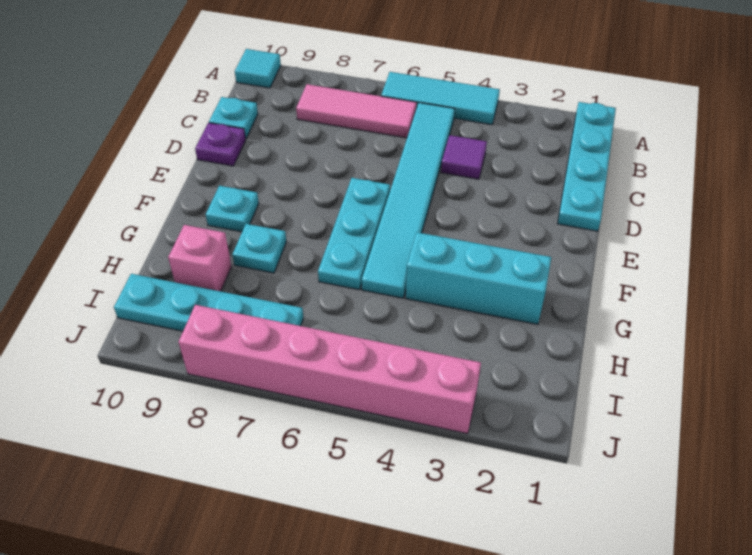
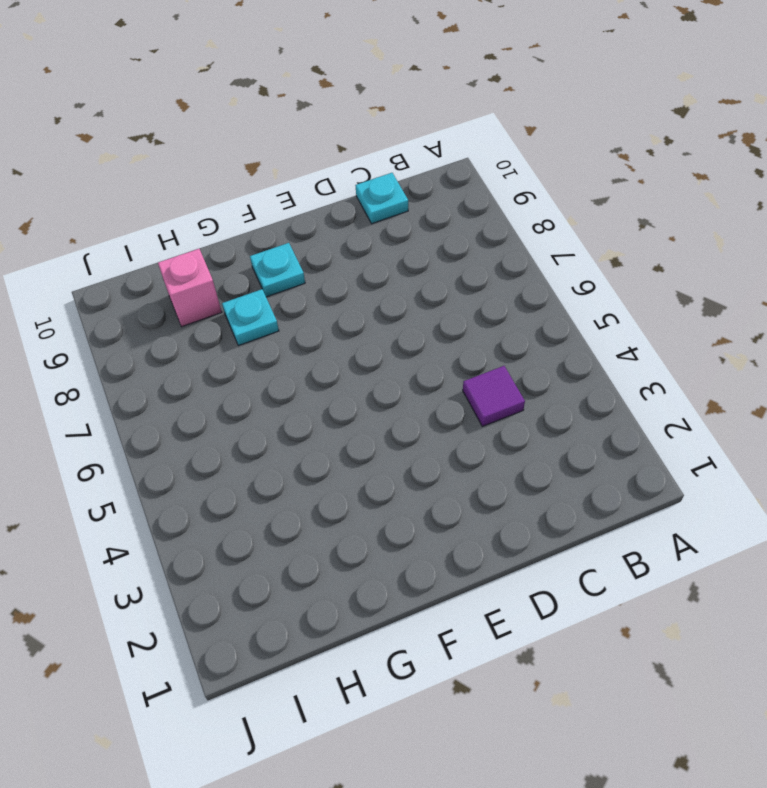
none -> cyan plate A1:D1 level 1
none -> cyan tile A4:A6 level 1
none -> cyan tile A10 level 1

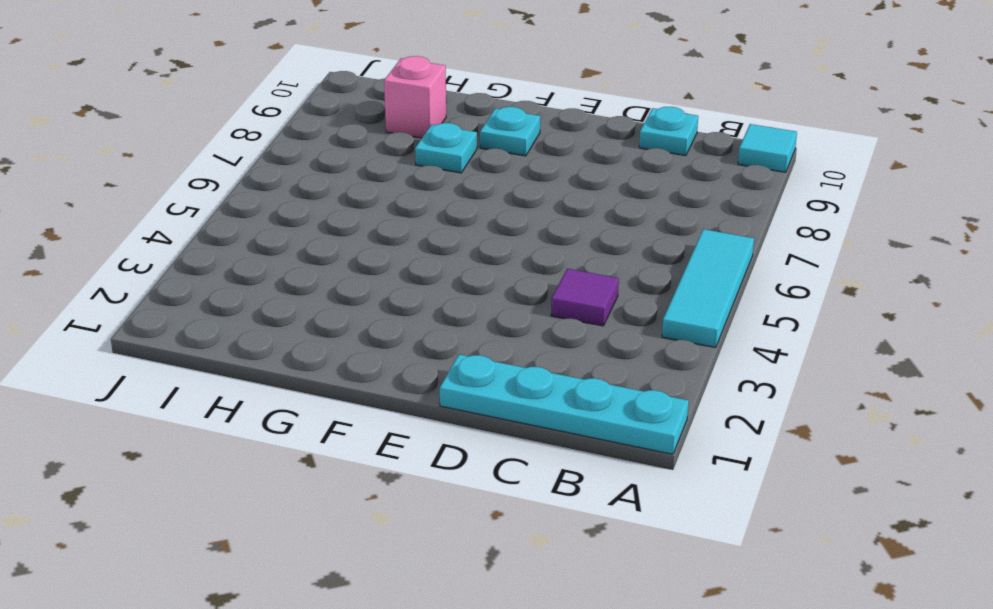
none -> cyan tile B5:G5 level 1
none -> pink tile B6:B8 level 1
none -> purple plate D10 level 1

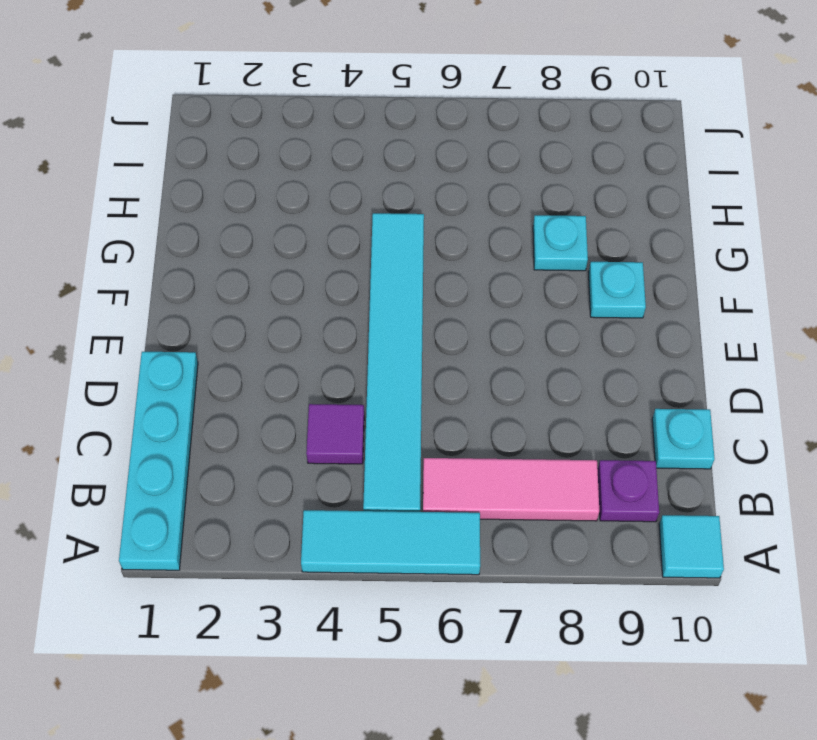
purple plate B9 level 1 -> purple plate D10 level 1
none -> cyan plate E6:G6 level 1
none -> cyan brick G2:G4 level 1
none -> pink brick H9 level 1

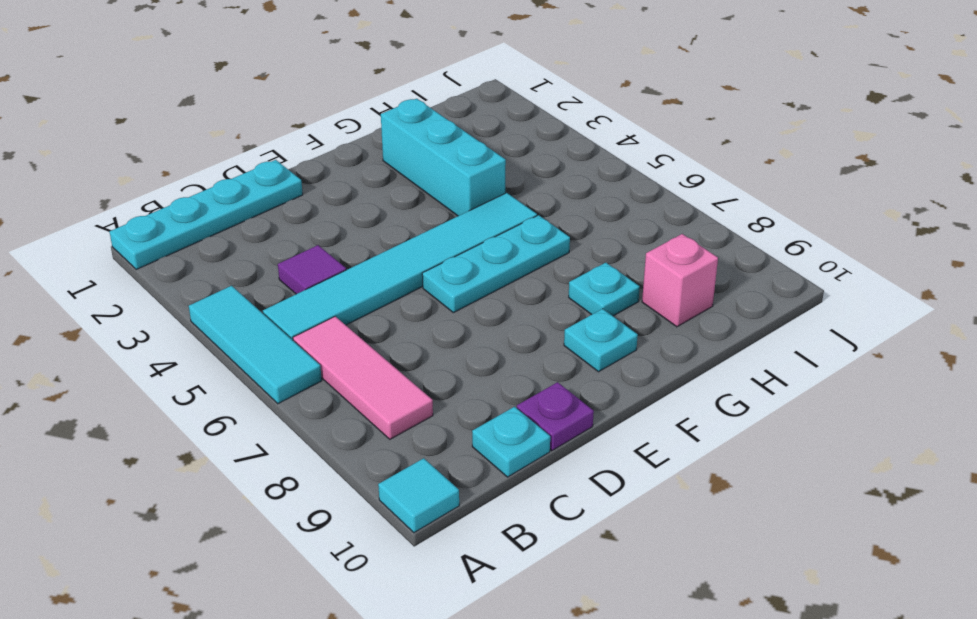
none -> cyan plate I7:I10 level 1
none -> pink brick J3:J8 level 1

